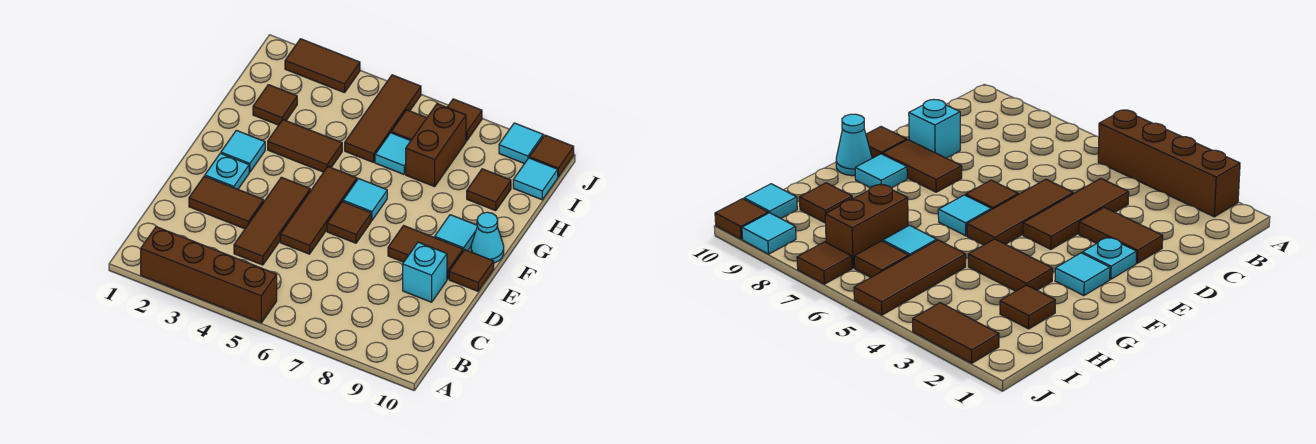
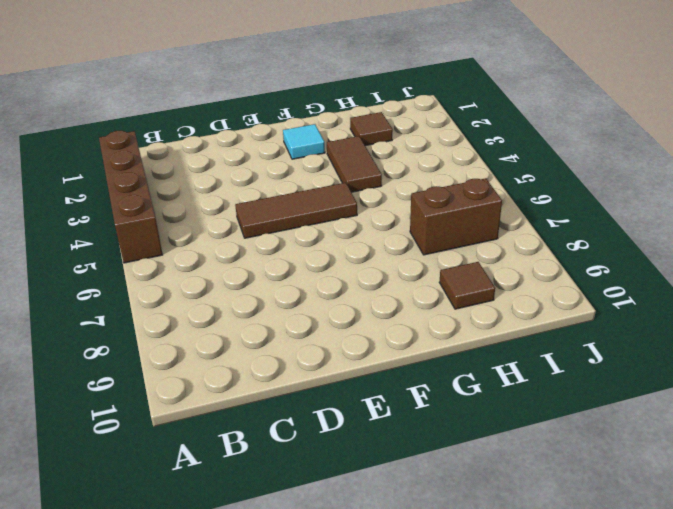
none -> brown tile C4:E4 level 1
none -> brown tile D2:D3 level 1
none -> cyan brick D9 level 1

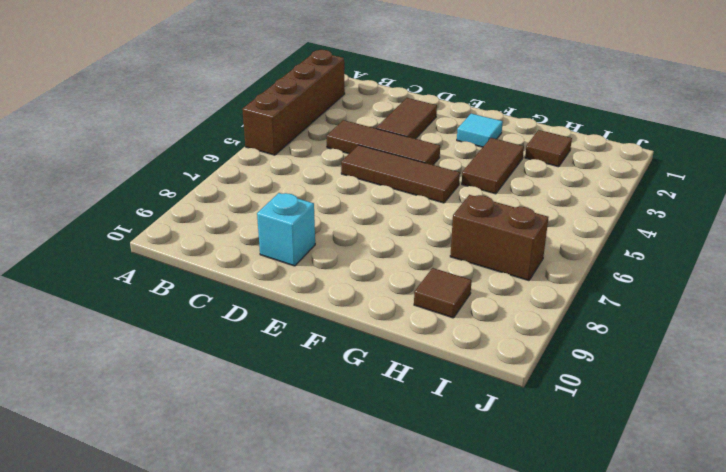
none -> cyan plate E2 level 1
none -> brown tile E6 level 1
none -> brown tile E8:E9 level 1

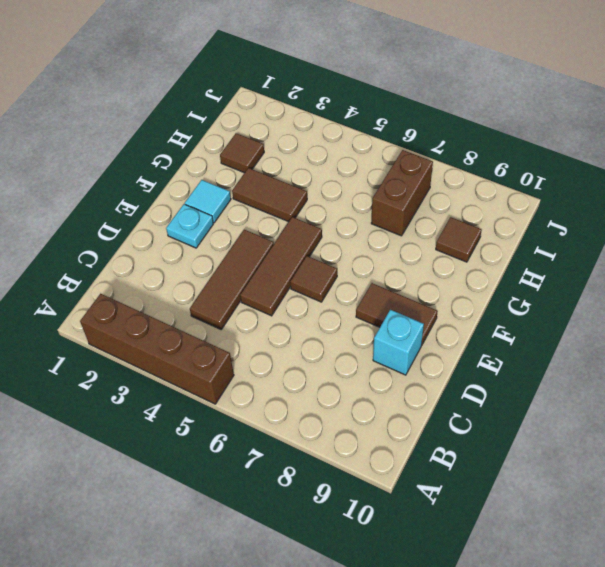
none -> brown tile D2:D3 level 1
none -> brown tile E10 level 1
none -> cyan tile F6 level 1

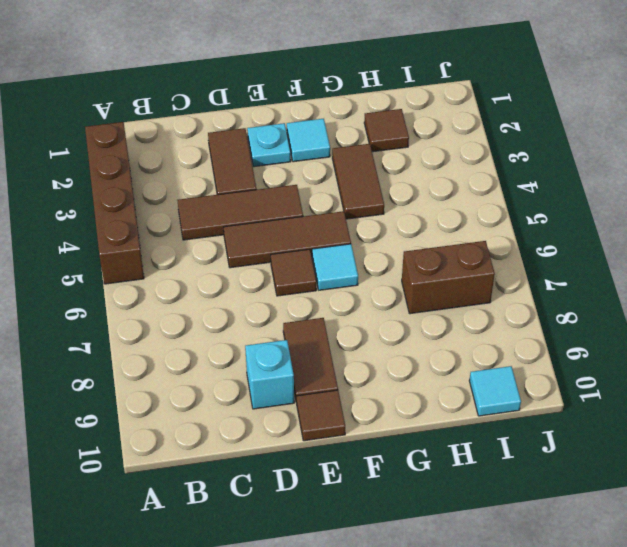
none -> cyan tile F9 level 1
none -> cyan cone F10 level 1
none -> brown tile H5:J5 level 1

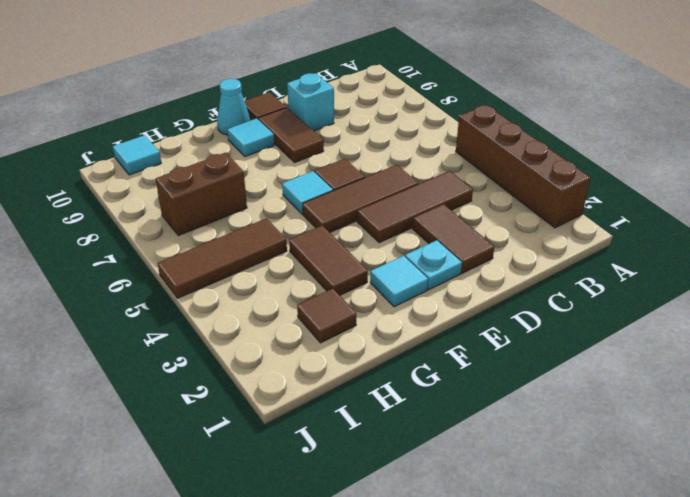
none -> cyan tile H6 level 1
none -> brown tile H9 level 1
none -> brown tile I6 level 1

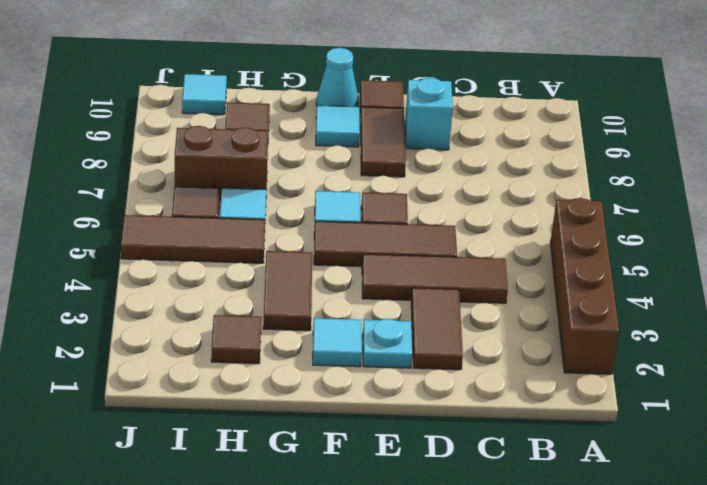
none -> brown tile J2:J3 level 1
none -> brown tile J7 level 1
none -> cyan tile J9 level 1

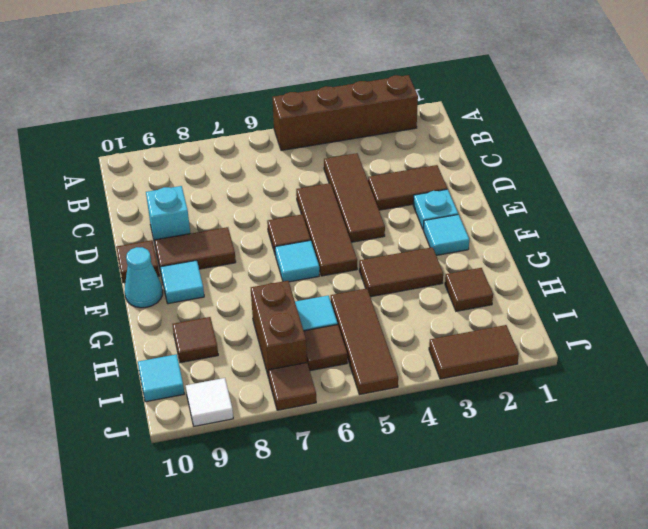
white tile J9 level 1 -> cyan tile J9 level 1
none -> brown tile J10 level 1

